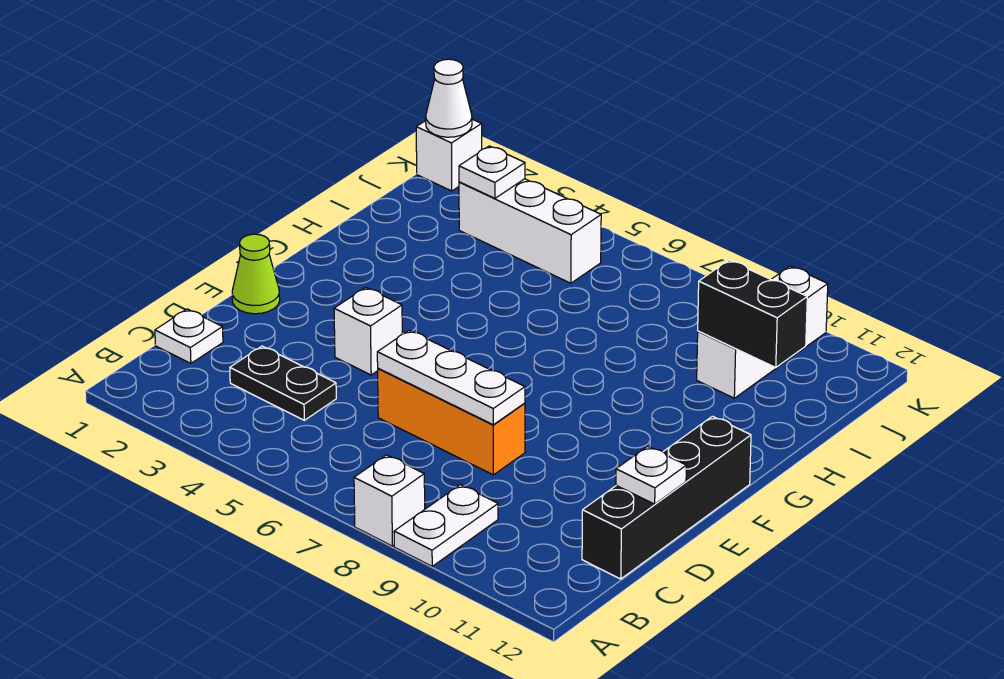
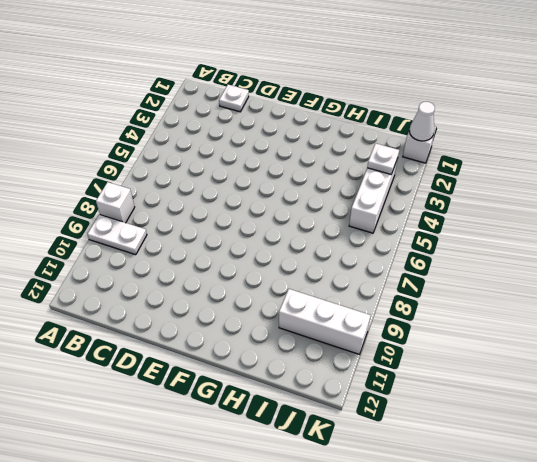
none -> black plate C3:C4 level 1
none -> black brick C12:F12 level 1
none -> orange brick D6:D8 level 1

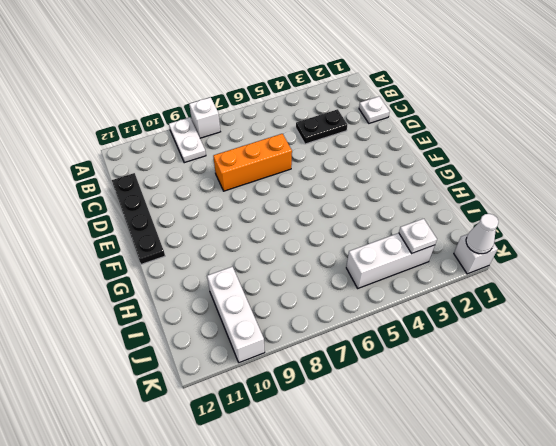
black plate C12:F12 level 1 -> black brick C12:F12 level 1
none -> lime cone E1 level 1
none -> white brick E4 level 1
none -> white plate D6:D8 level 2

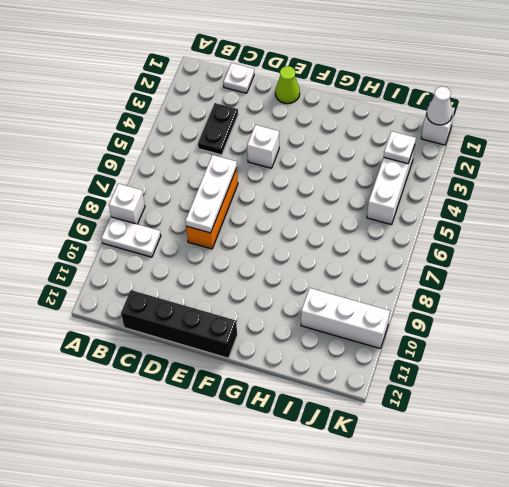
none -> white plate D12 level 2
none -> black brick I10:I11 level 2

